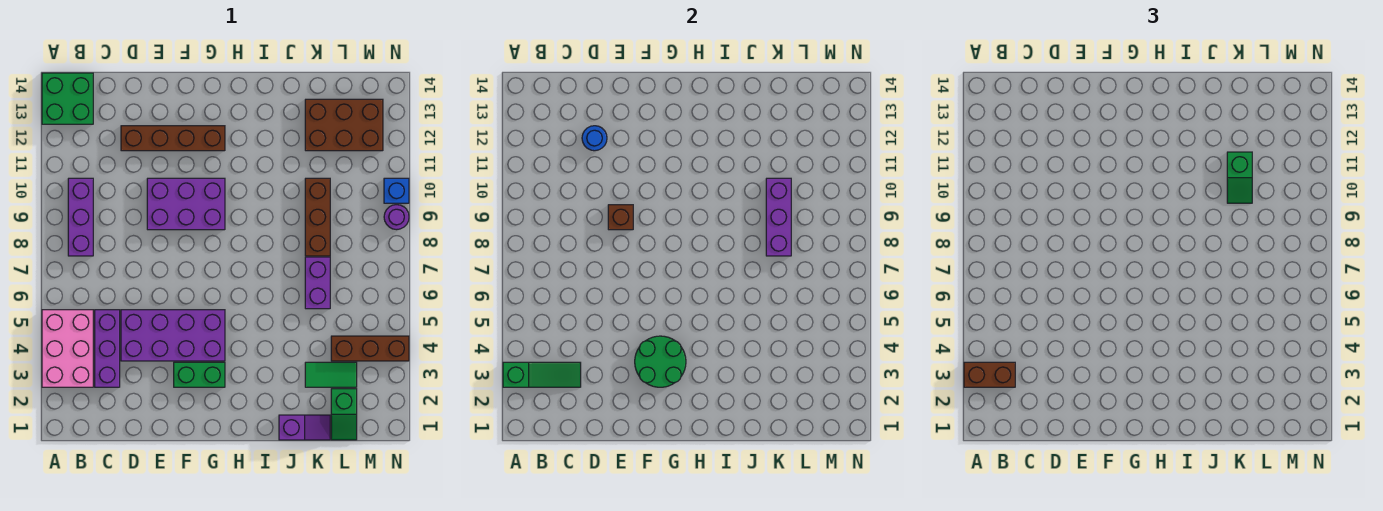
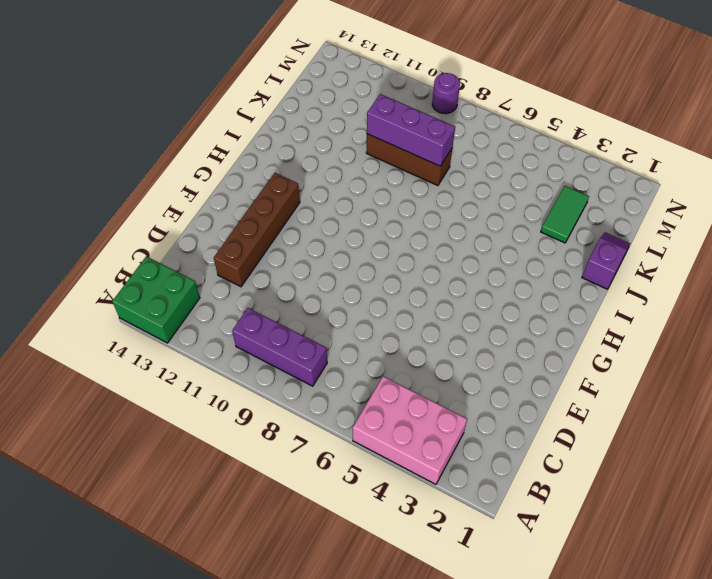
none -> purple brick C3:C5 level 1
none -> purple brick D4:G5 level 1
none -> purple brick E9:G10 level 1

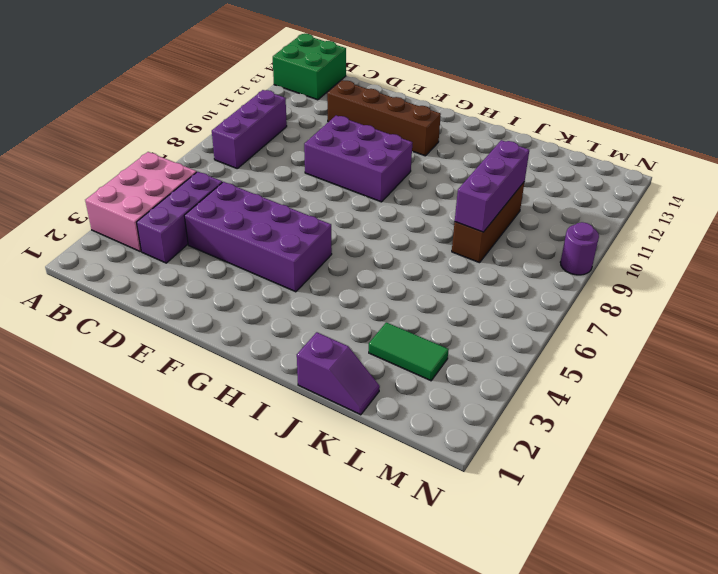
none -> green brick F3:G3 level 1
none -> purple brick K6:K7 level 1
none -> brown brick K12:M13 level 1

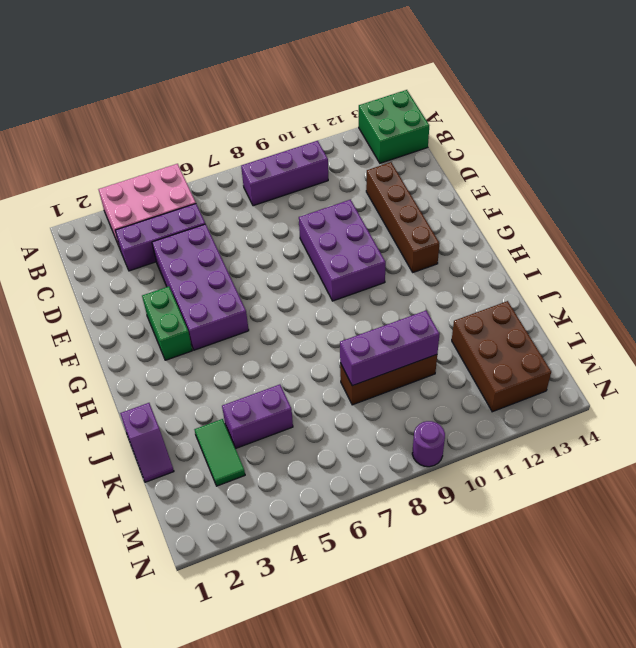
purple brick K4:K5 level 1 -> purple brick K6:K7 level 1
none -> green slope L1:L2 level 1 top 2
none -> brown brick L4:N4 level 1
none -> blue brick N10 level 1

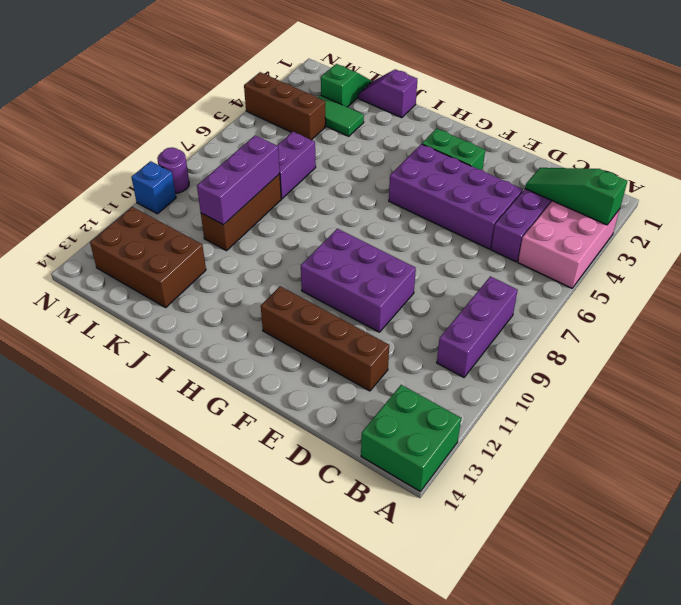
none -> blue round brick D12 level 2
none -> brown brick E9 level 2
none -> green round brick F3:G4 level 2

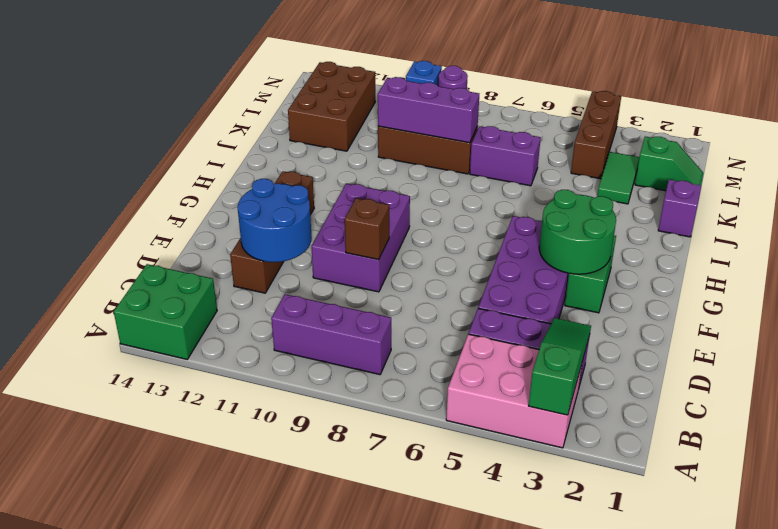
blue round brick D11:E12 level 2 -> blue round brick D12 level 2
none -> brown brick A3:B3 level 3
none -> green slope K10:K11 level 3 top 11

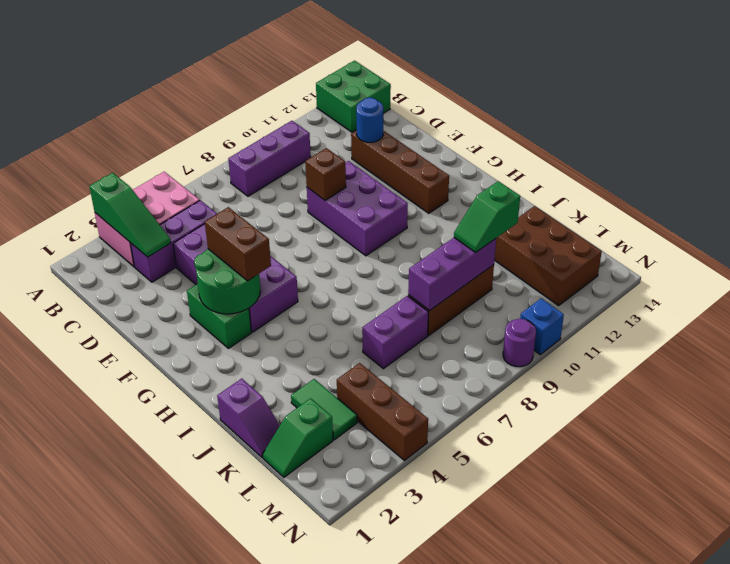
brown brick F4:G4 level 3 -> brown brick A3:B3 level 3

